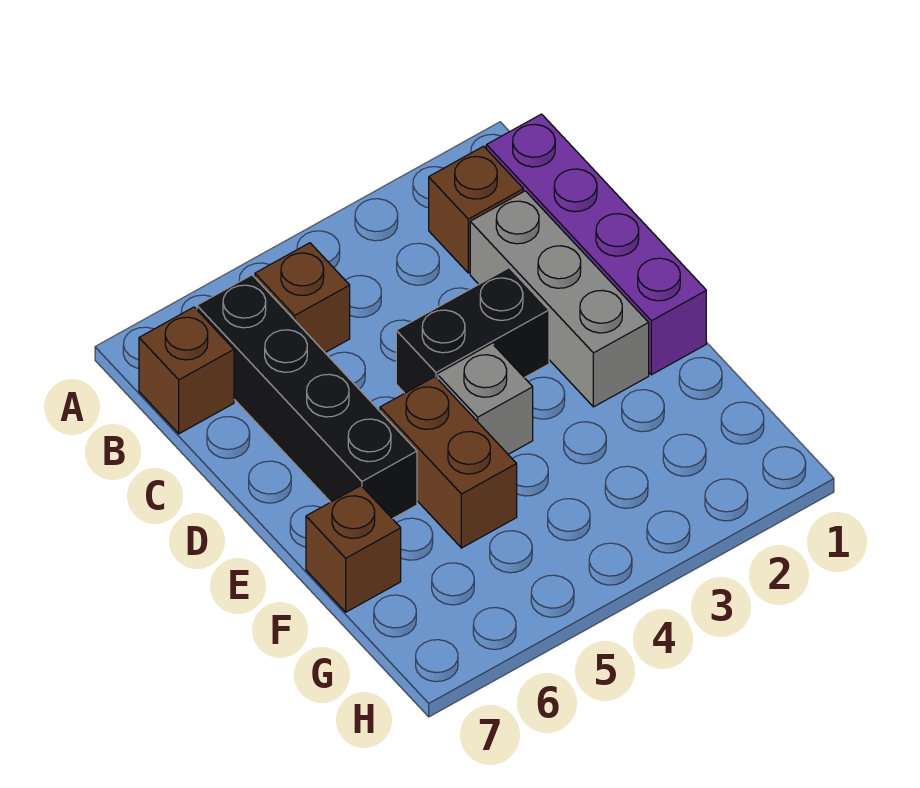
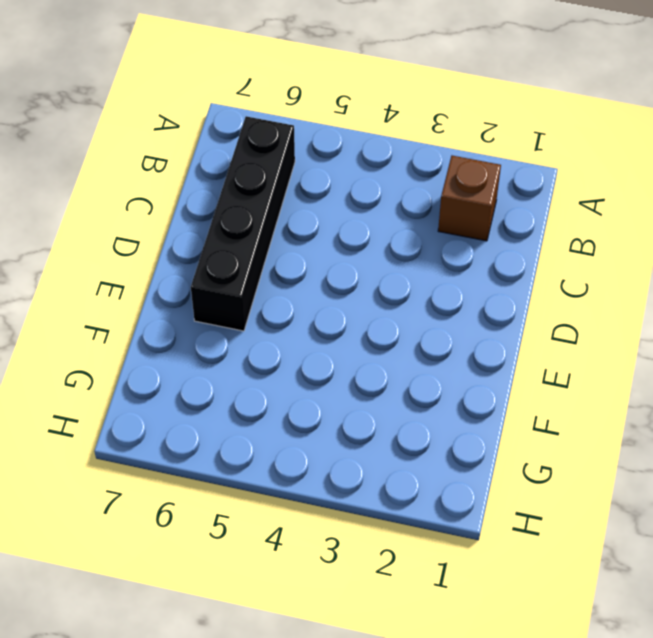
none -> purple brick B1:E1 level 1
none -> brown brick B5 level 1

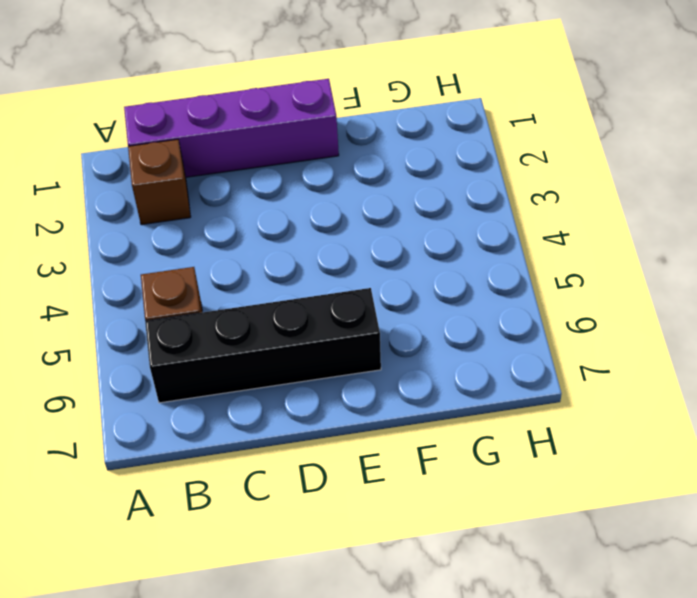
none -> brown brick B7 level 1
none -> grey brick C2:E2 level 1

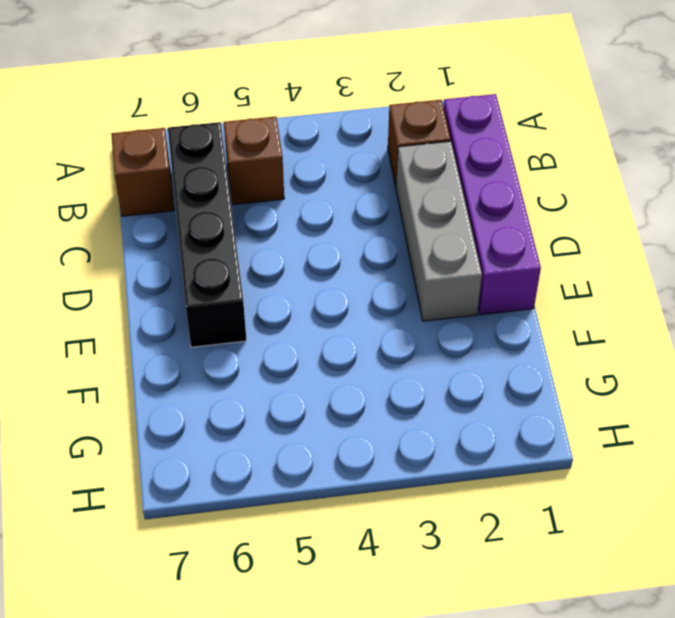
none -> black brick D3:D4 level 1
none -> grey brick E4 level 1

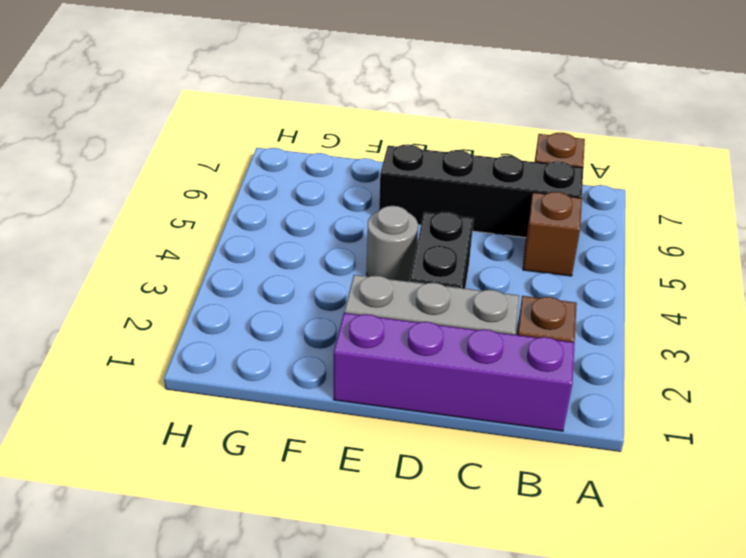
grey round brick E4 level 1 -> grey brick E4 level 1
none -> brown brick E5:F5 level 1
none -> brown brick F7 level 1

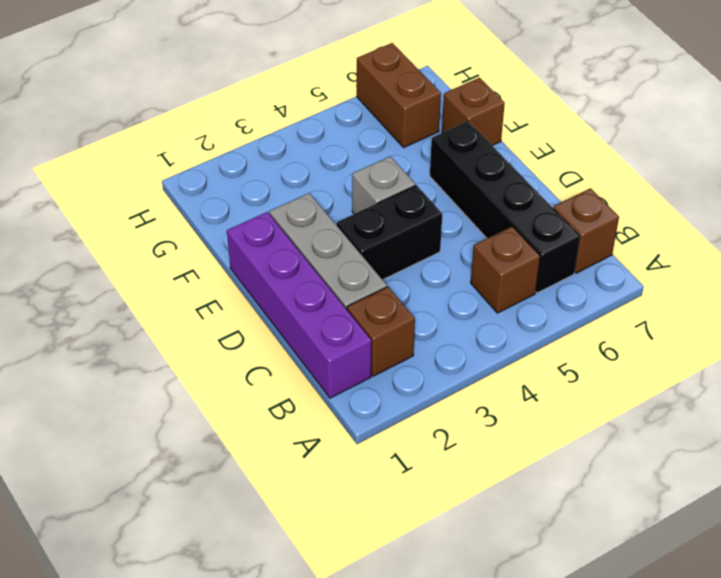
brown brick G6:H6 level 1 -> brown brick E5:F5 level 1

